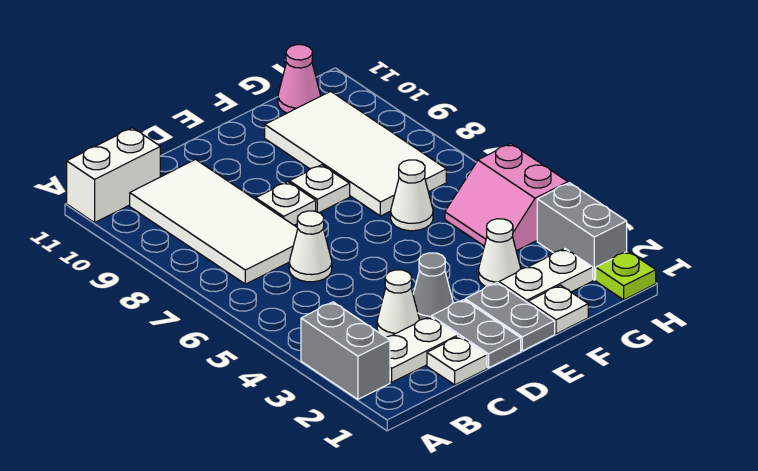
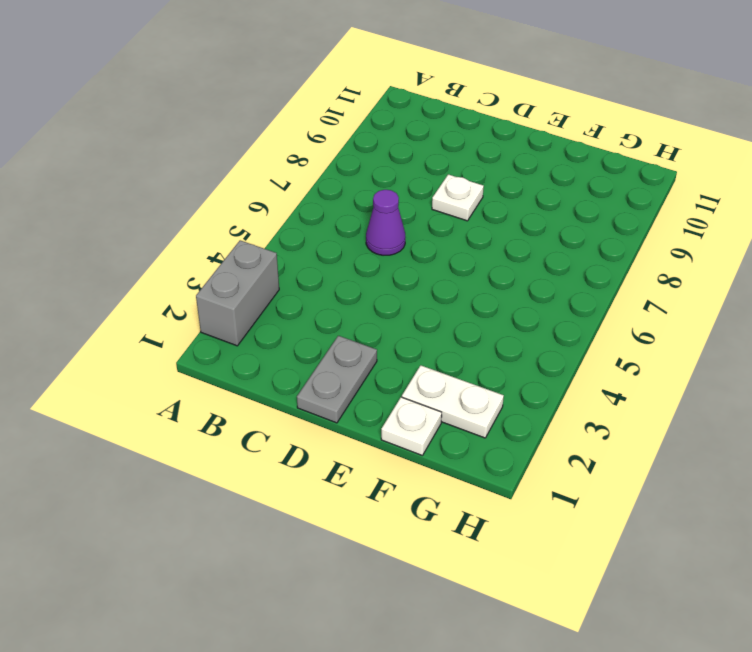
purple cone C6 level 1 -> white cone C6 level 1
none -> white brick A11:B11 level 1
none -> white plate B2:C2 level 1
none -> white tile B7:C10 level 1

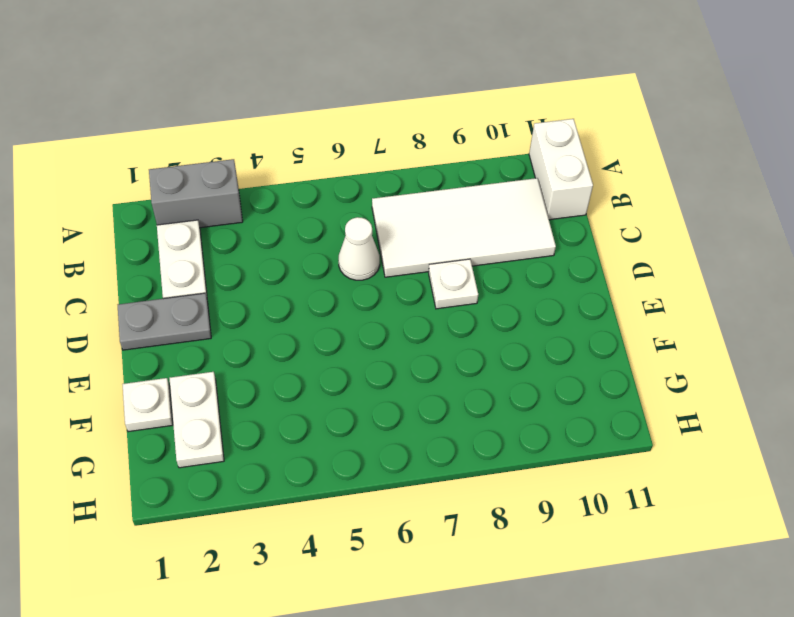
none -> white plate C1 level 1
none -> white cone C3 level 1
none -> grey cone D3 level 1

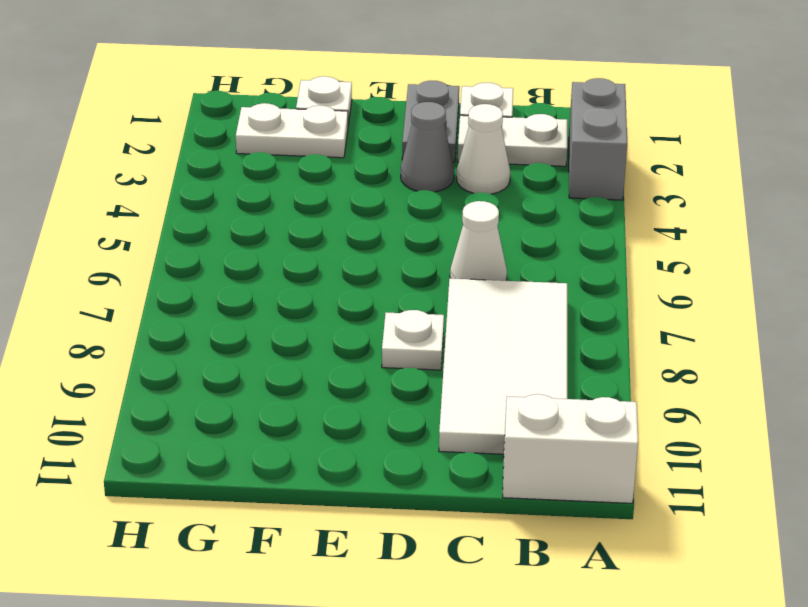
none -> grey plate E1:E2 level 1
none -> white plate E8 level 1
none -> white cone F3 level 1

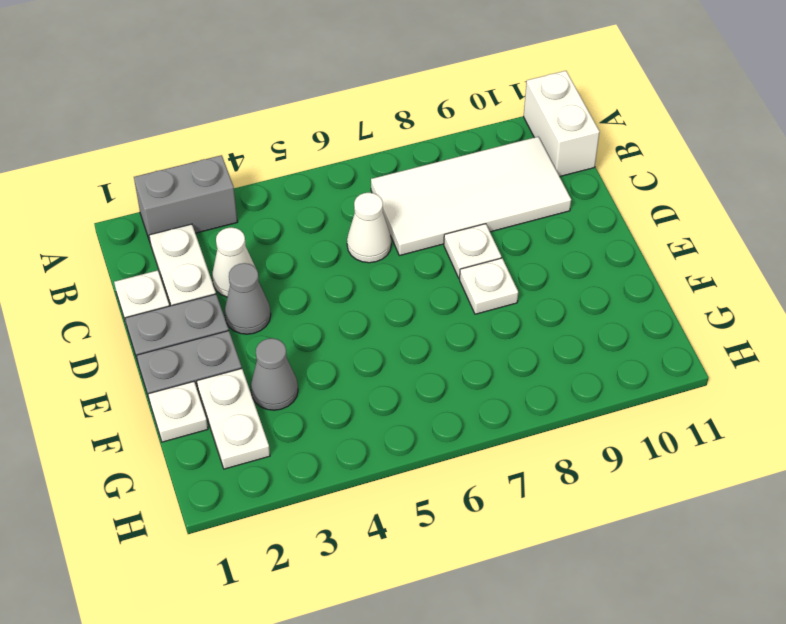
grey cone F3 level 1 -> white cone F3 level 1
none -> white cone F6 level 1
none -> white tile F7:G10 level 1
none -> pink slope G4:H5 level 1 top H

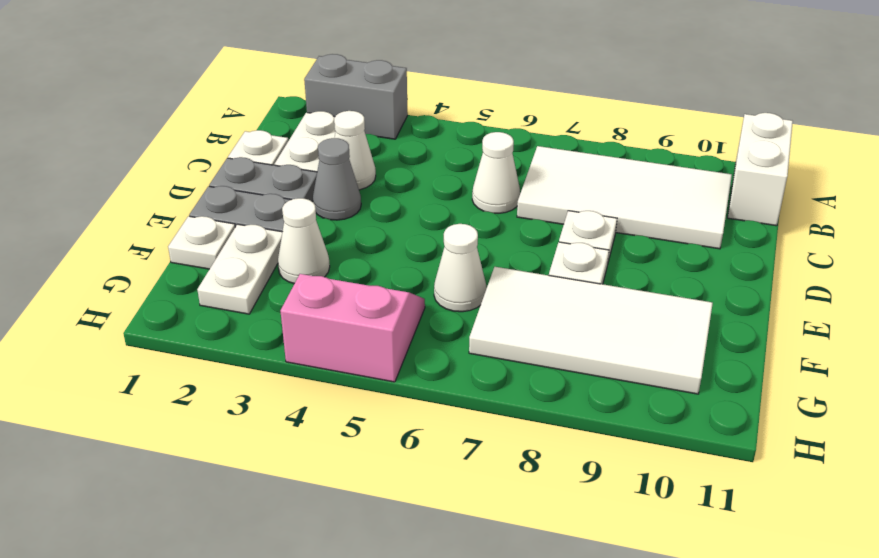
none -> pink cone G11 level 1
none -> lime plate H1 level 1
none -> grey brick H2:H3 level 1

